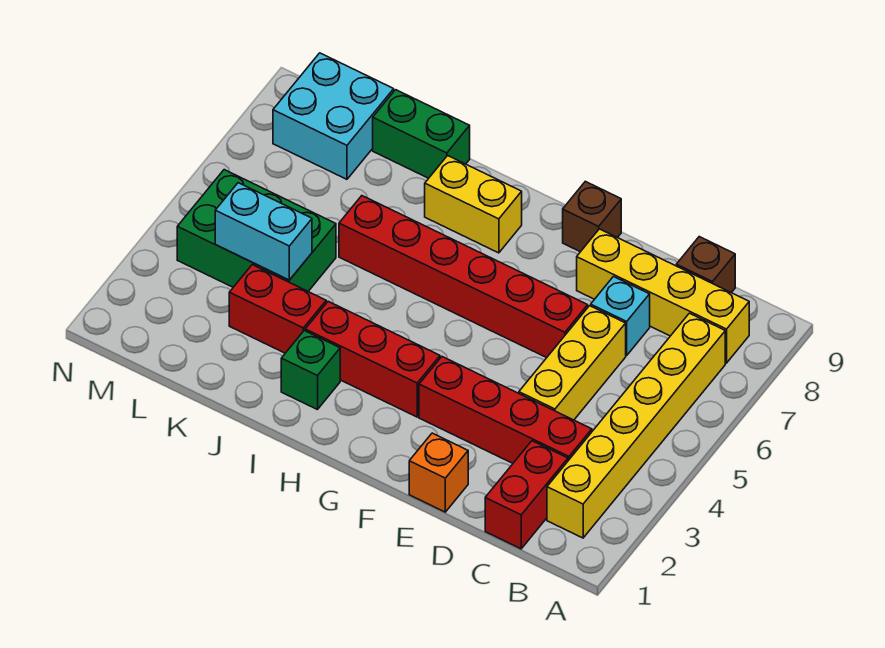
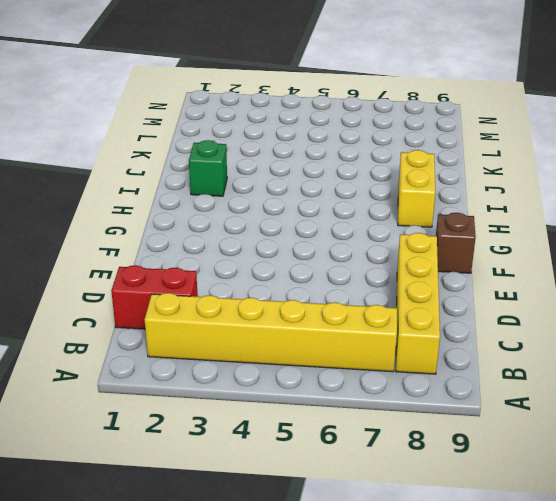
none -> red brick C3:F3 level 1
none -> brown brick C9 level 1
none -> yellow brick D4:D6 level 1

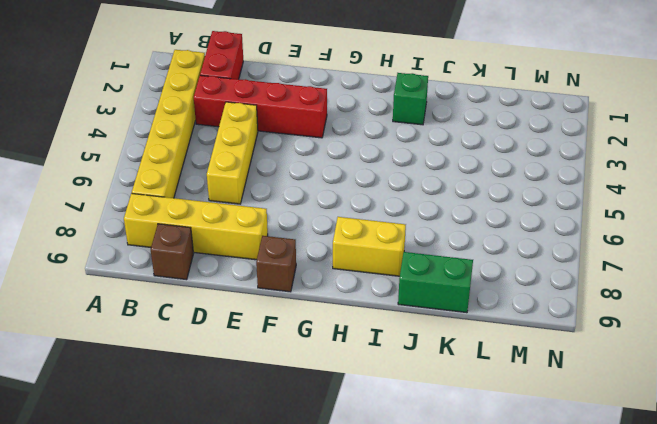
none -> cyan brick D7 level 1
none -> orange brick E1 level 1
none -> red brick E6:J6 level 1

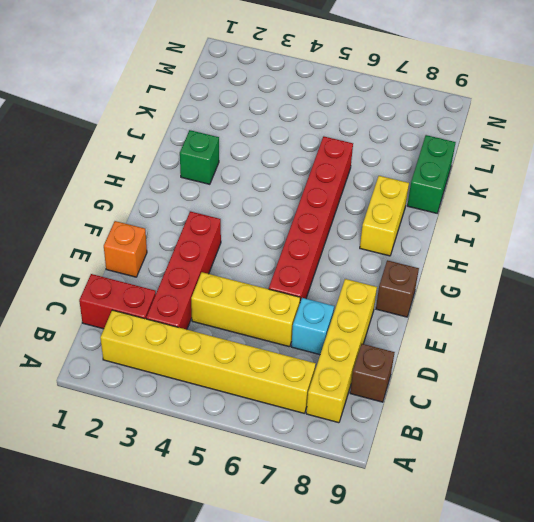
none -> red brick G3:I3 level 1
none -> red brick J3:K3 level 1
none -> green brick K4:M5 level 1

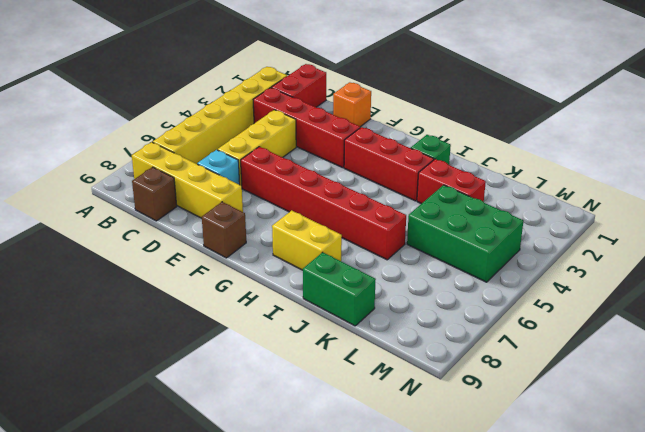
none -> cyan brick L8:M9 level 1
none -> cyan brick K4:L4 level 2

